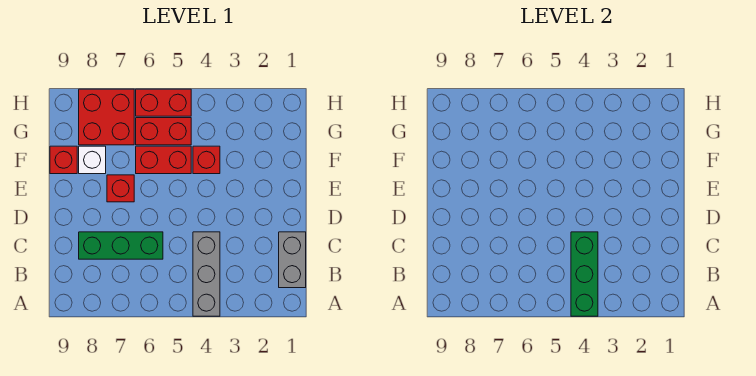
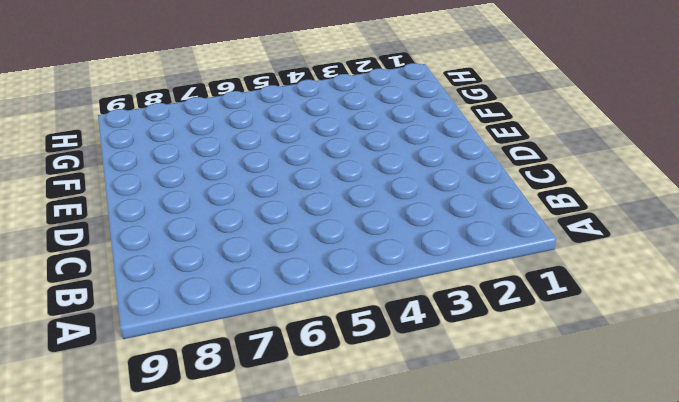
none -> grey brick A4:C4 level 1
none -> grey brick B1:C1 level 1
none -> green brick C6:C8 level 1

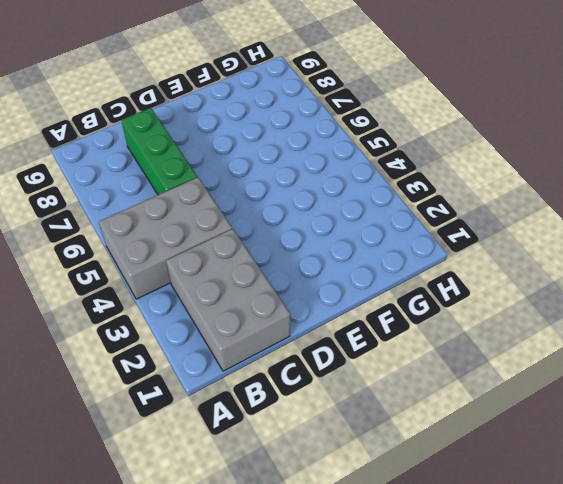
grey brick A4:C5 level 1 -> grey brick A4:C4 level 1
grey brick B1:C3 level 1 -> grey brick B1:C1 level 1
none -> red brick E7 level 1
none -> red brick F4 level 1
none -> red brick F5:F6 level 1

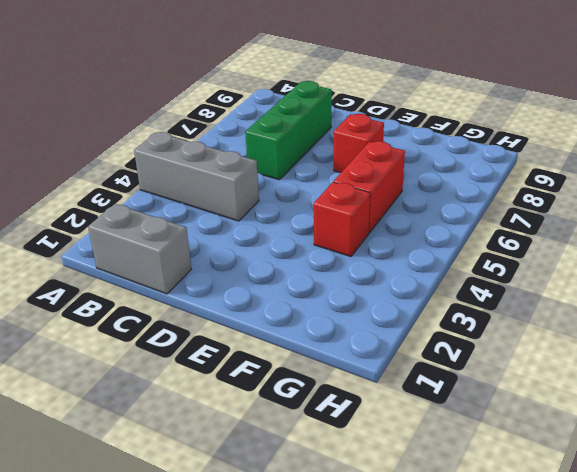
none -> white brick F8 level 1
none -> red brick F9 level 1
none -> red brick G5:G6 level 1

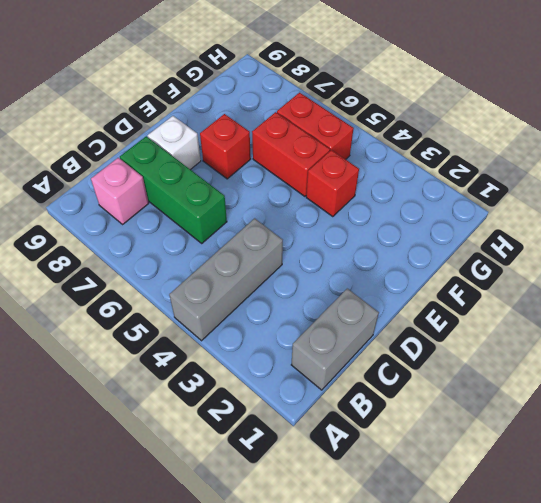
pink brick B8 level 1 -> none
white brick D8 level 1 -> white brick F8 level 1
none -> red brick F9 level 1
none -> red brick G7:H8 level 1
none -> red brick H5:H6 level 1

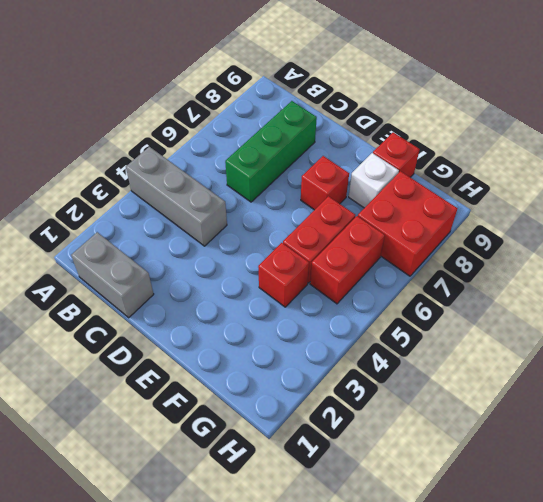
none -> red brick H5:H6 level 1
none -> green brick A4:C4 level 2

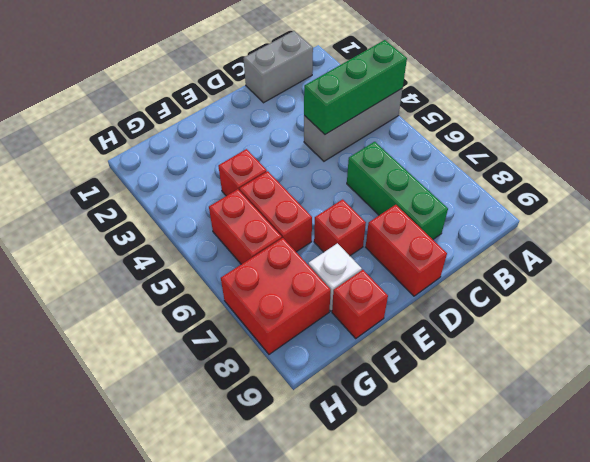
red brick D8:D9 level 1 -> red brick H5:H6 level 1

